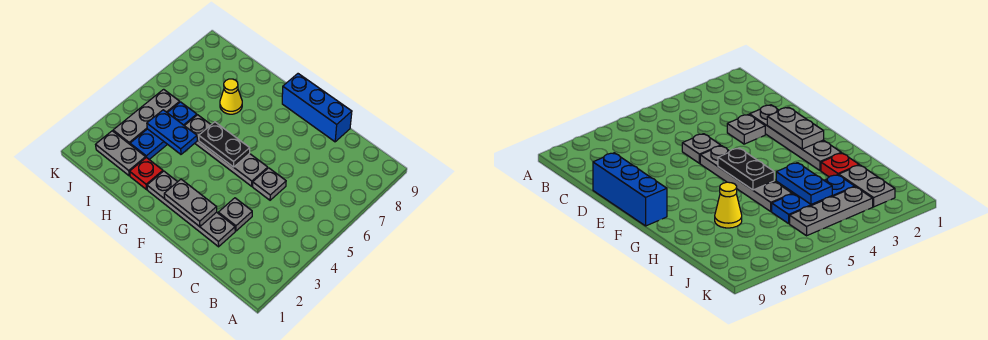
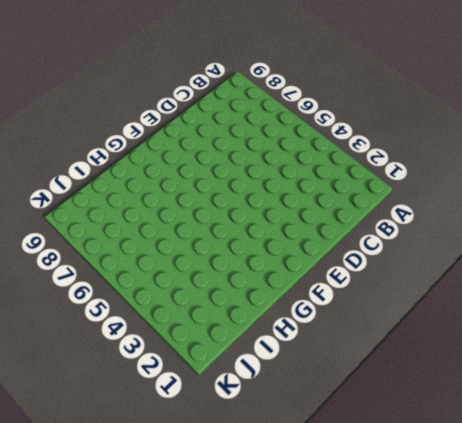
none -> grey plate D2:G2 level 1
none -> grey plate D3 level 1
none -> grey plate D5 level 1

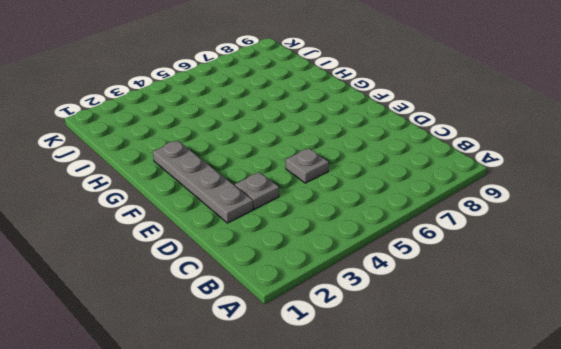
none -> blue brick D9:F9 level 1
none -> grey plate E5:H5 level 1
none -> red plate H2 level 1

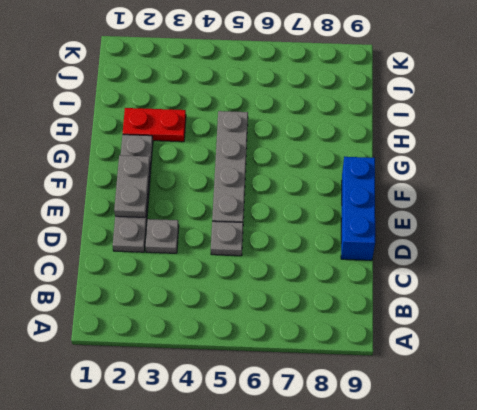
red plate H2:H3 level 1 -> red plate H2 level 1
none -> yellow cone H7 level 1
none -> grey plate I2:J2 level 1
none -> blue plate I3:I5 level 1

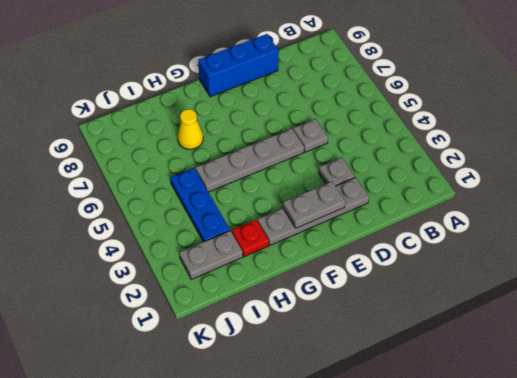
none -> grey plate J3:J5 level 1
none -> black plate F5:G5 level 2
none -> blue plate H4:I4 level 2

